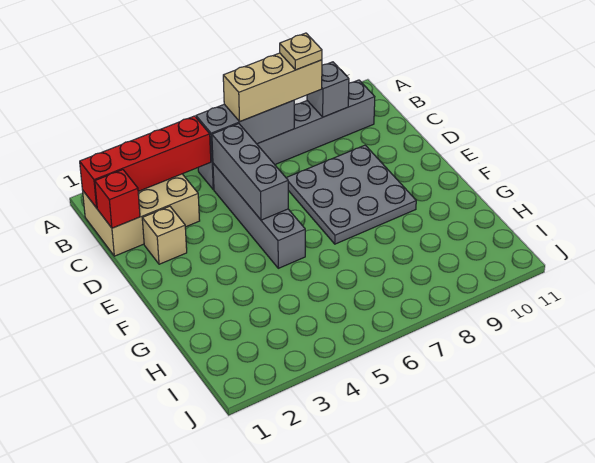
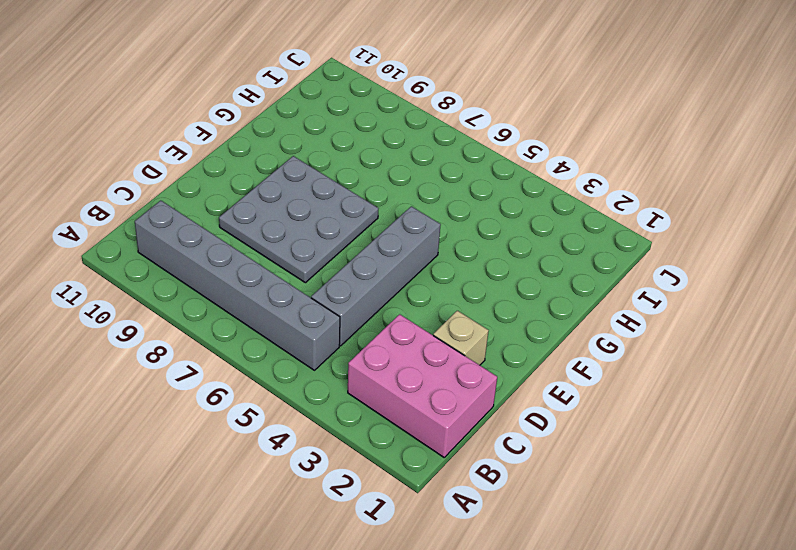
pink brick B1:C3 level 1 -> tan brick B1:C3 level 1
none -> red brick B1:B4 level 2
none -> grey brick B5:B7 level 2
none -> grey brick B9 level 2

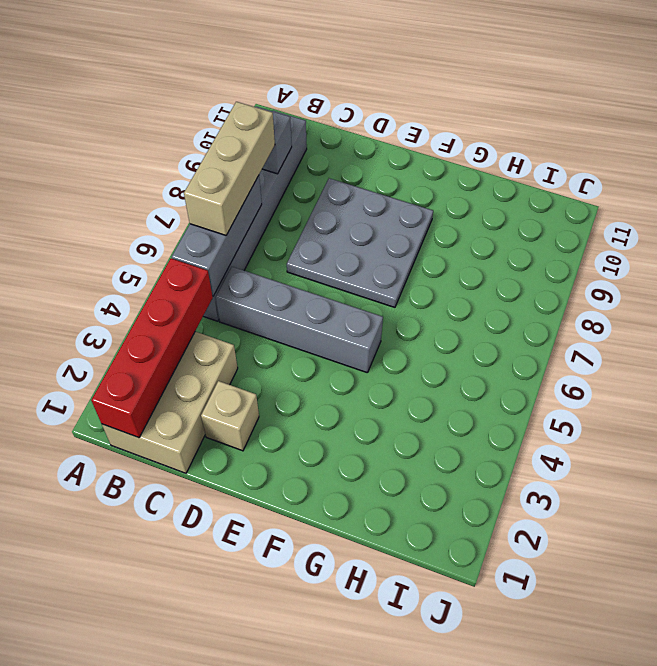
none -> red brick C1 level 2
none -> grey brick C5:E5 level 2
none -> tan plate B8 level 4

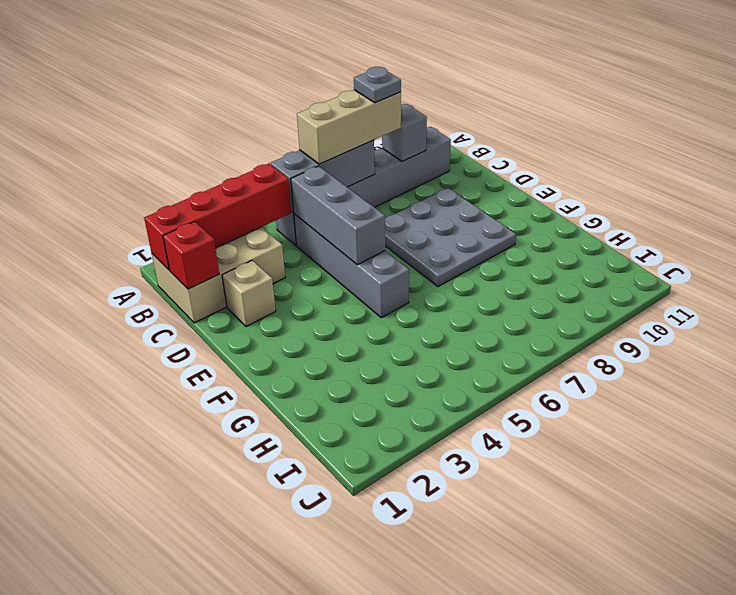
grey plate B8 level 4 -> tan plate B8 level 4

